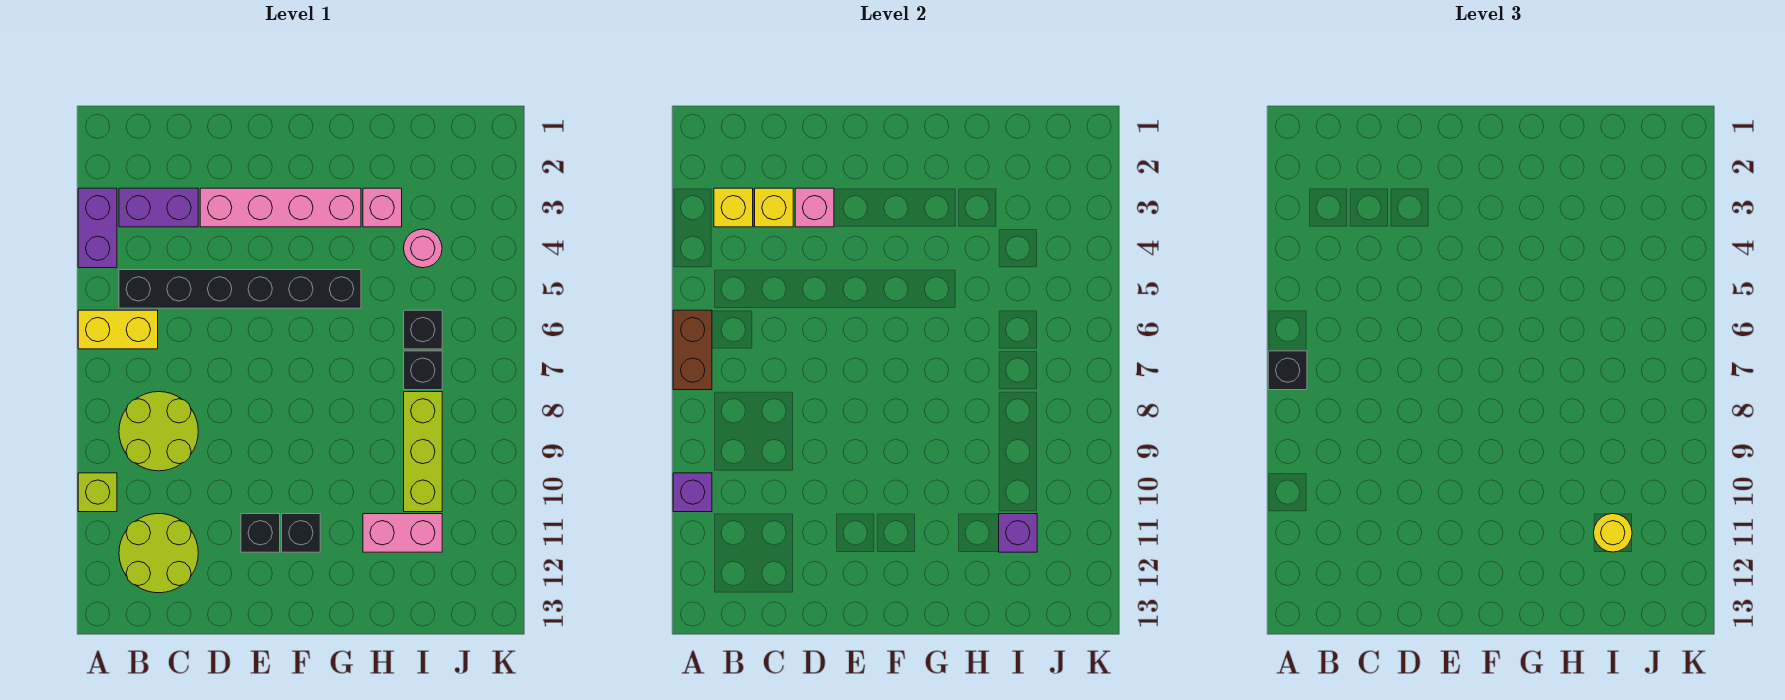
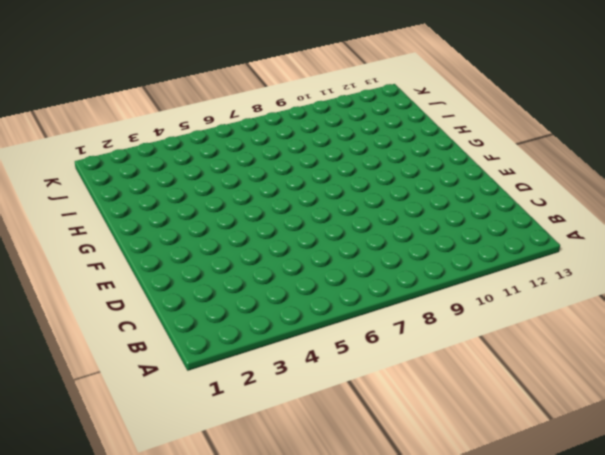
none -> purple brick A3:A4 level 1
none -> yellow brick A6:B6 level 1
none -> lime brick A10 level 1

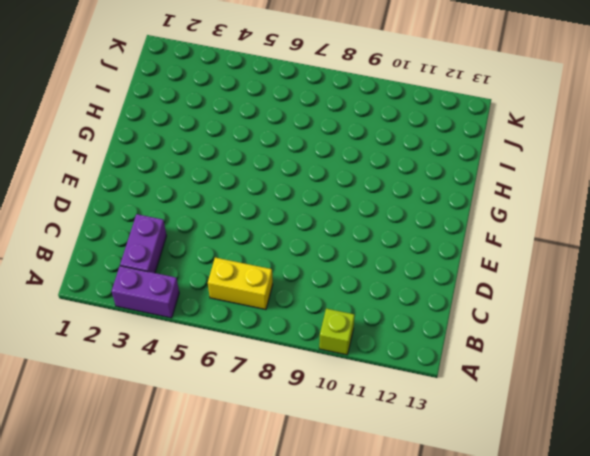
yellow brick B6:B7 level 1 -> yellow brick A6:B6 level 1
none -> black brick B5:G5 level 1
none -> lime round brick B8:C9 level 1
none -> lime round brick B11:C12 level 1

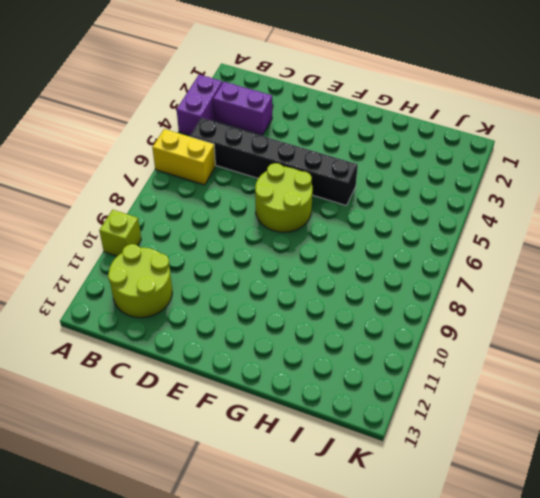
lime round brick E6:F7 level 1 -> lime round brick B8:C9 level 1
none -> pink brick D3:G3 level 1
none -> black brick E11 level 1
none -> black brick F11 level 1

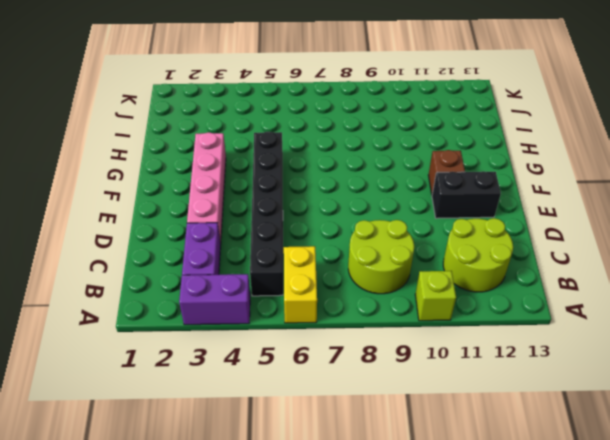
black brick E11:E12 level 1 -> black brick E11 level 1
brown brick F11 level 1 -> black brick F11 level 1
none -> pink brick H3 level 1
none -> pink brick H11:I11 level 1
none -> pink round brick I4 level 1

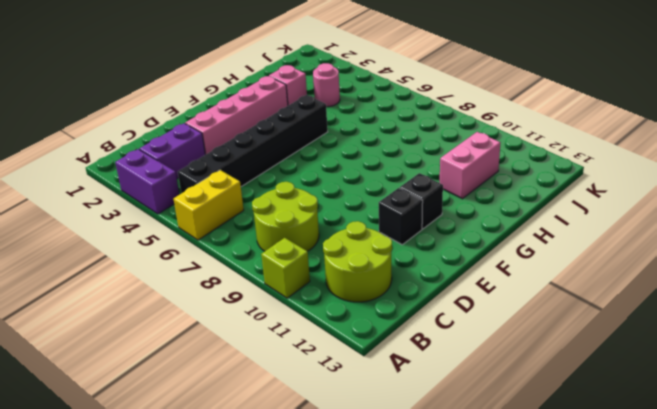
none -> black brick I6 level 1
none -> black brick I7 level 1
none -> lime brick I8:I10 level 1

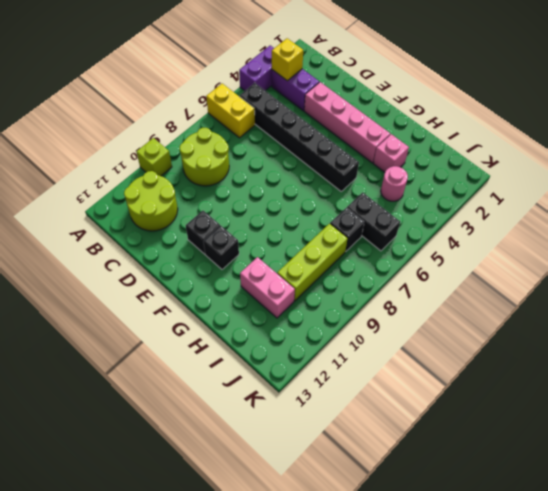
black brick I6:J6 level 1 -> black brick I6 level 1
none -> brown brick A6:A7 level 2
none -> purple brick A10 level 2
none -> yellow brick C3 level 2

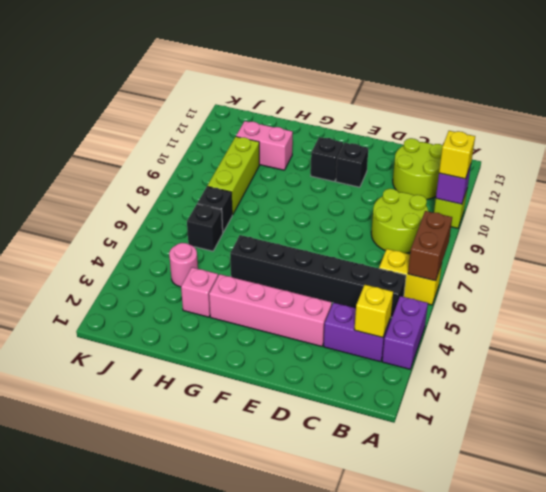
yellow brick A10 level 3 -> yellow brick C3 level 2
none -> pink brick D3 level 2
none -> purple brick I11 level 2
none -> black brick A7 level 3

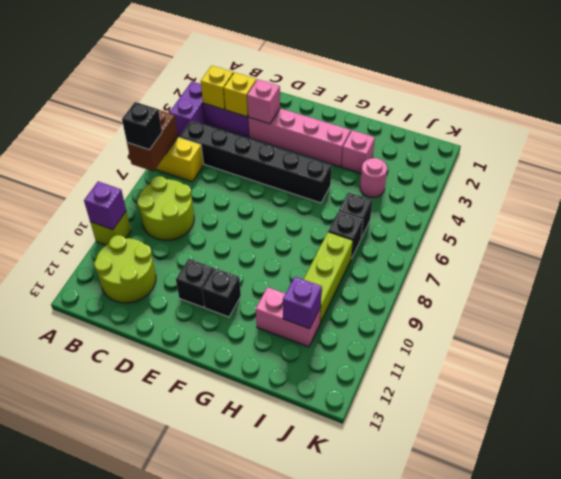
none -> yellow round brick I11 level 3

